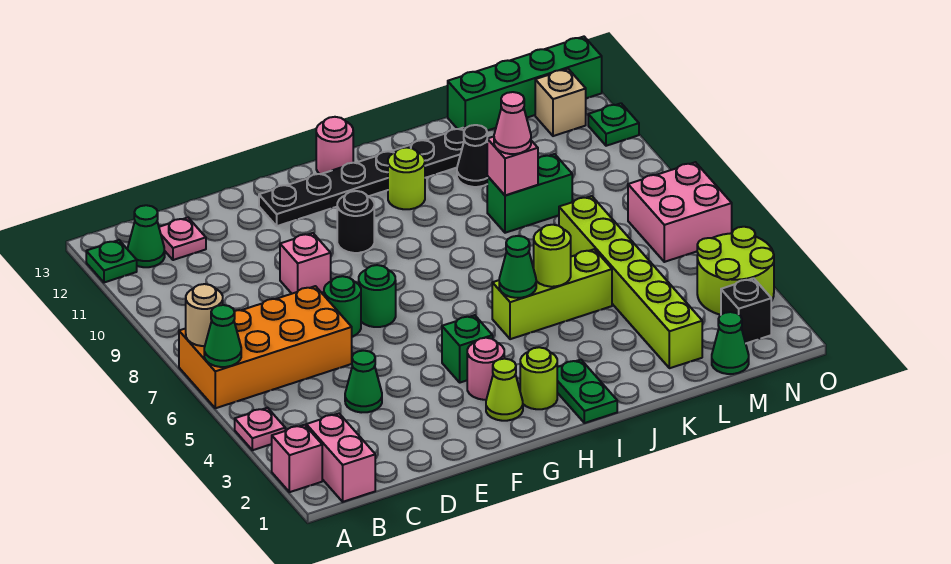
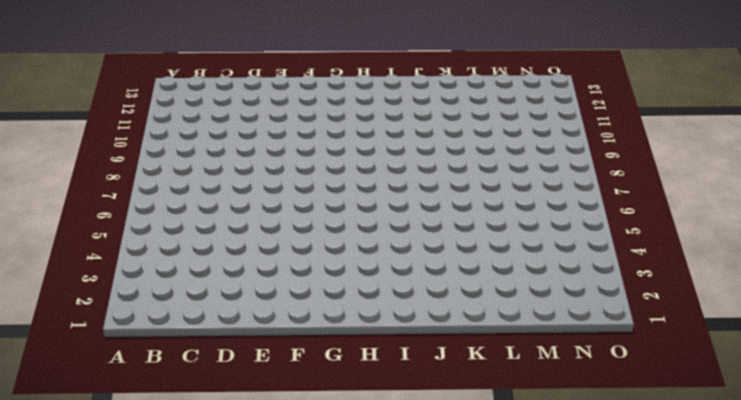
none -> pink brick A2 level 1
none -> pink plate A4 level 1
none -> orange brick A6:D7 level 1
none -> green plate A12 level 1

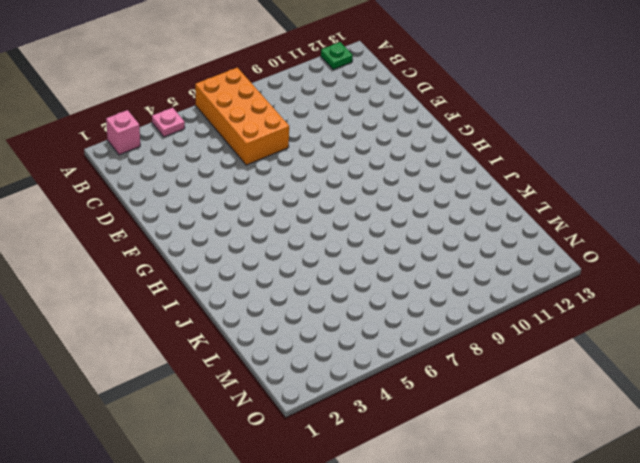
none -> pink brick B1:B2 level 1
none -> green cone B12 level 1
none -> pink plate C12 level 1
none -> green cone D4 level 1

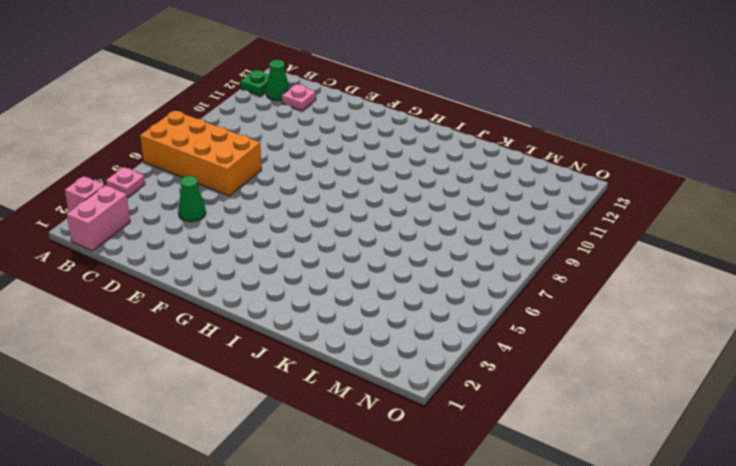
none -> green round brick E7 level 1
none -> pink brick E9 level 1
none -> green round brick F7 level 1
none -> black plate F12:K12 level 1

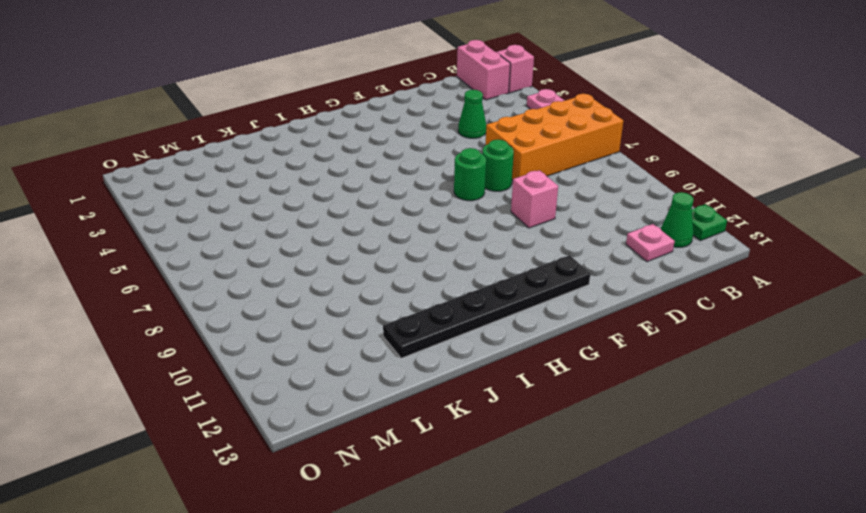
none -> lime cone G2 level 1
none -> pink round brick G3 level 1
none -> green brick G4 level 1
none -> black round brick G10 level 1

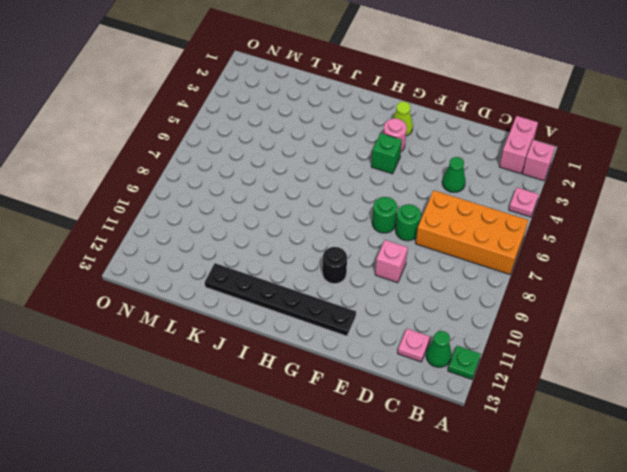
none -> lime round brick H2 level 1
none -> pink round brick H13 level 1
none -> green plate I1:I2 level 1
none -> lime brick I5:K5 level 1

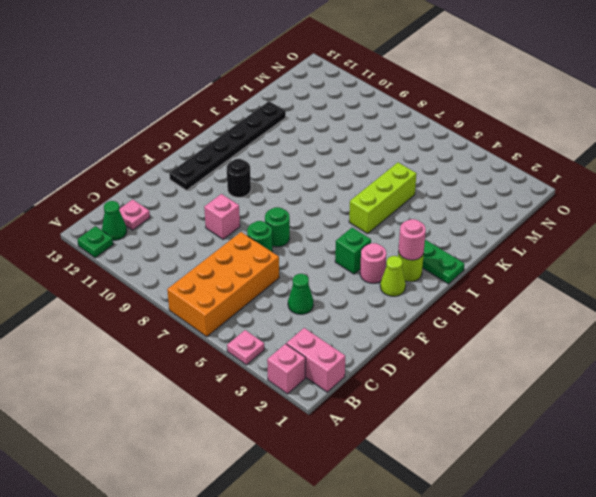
pink round brick H2 level 2 -> pink round brick H13 level 1
none -> lime round brick I11 level 1
none -> green brick K9:L9 level 1
none -> black cone K11 level 1
none -> lime brick L2:L7 level 1

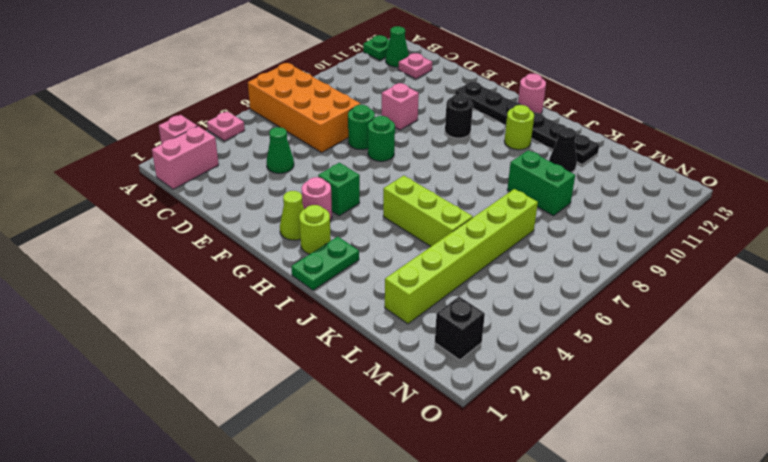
none -> green brick L13:O13 level 1
none -> green cone M1 level 1
none -> lime round brick N3:O4 level 1
none -> pink brick N6:O7 level 1

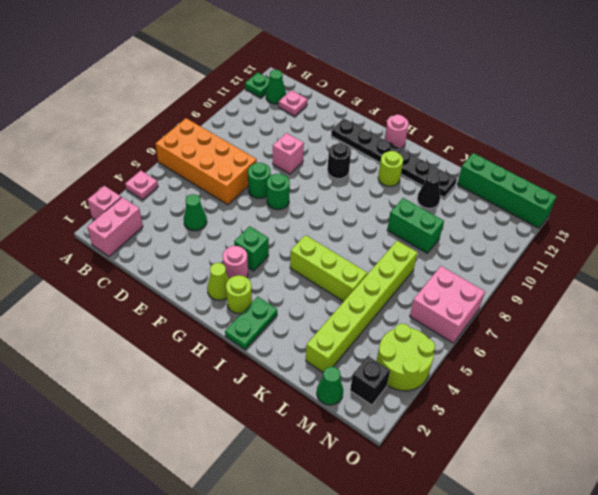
none -> tan brick N12 level 1
none -> green plate O11 level 1
none -> green cone A6 level 2
none -> tan round brick A7 level 2

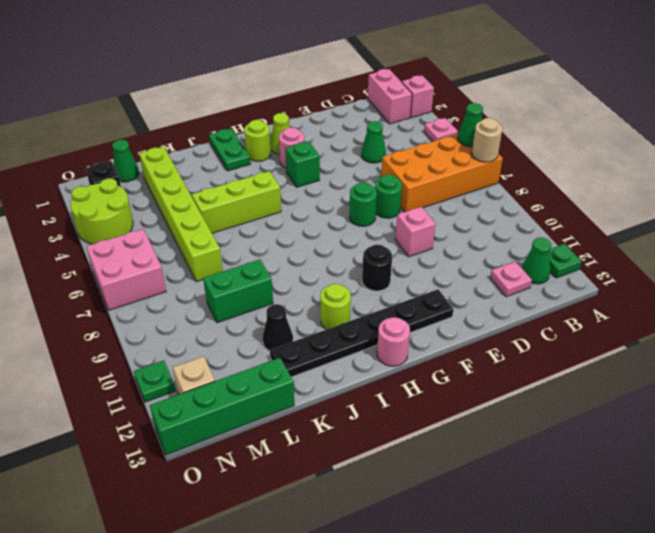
none -> green cone I5 level 2
none -> lime round brick J5 level 2
none -> pink brick K9 level 2
none -> pink cone K9 level 3

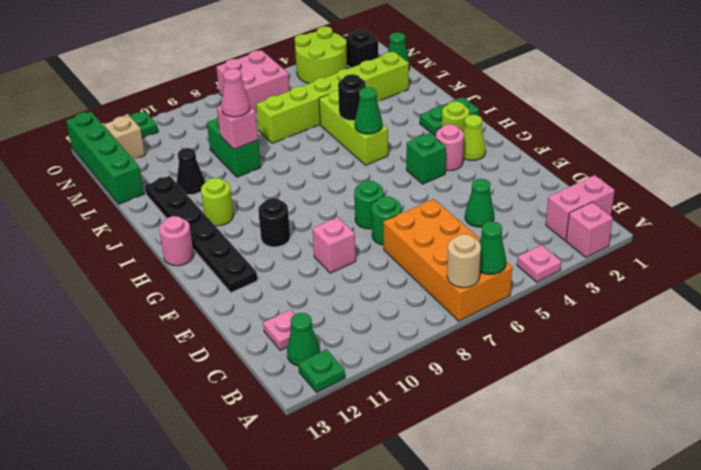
black round brick J5 level 2 -> lime round brick J5 level 2

